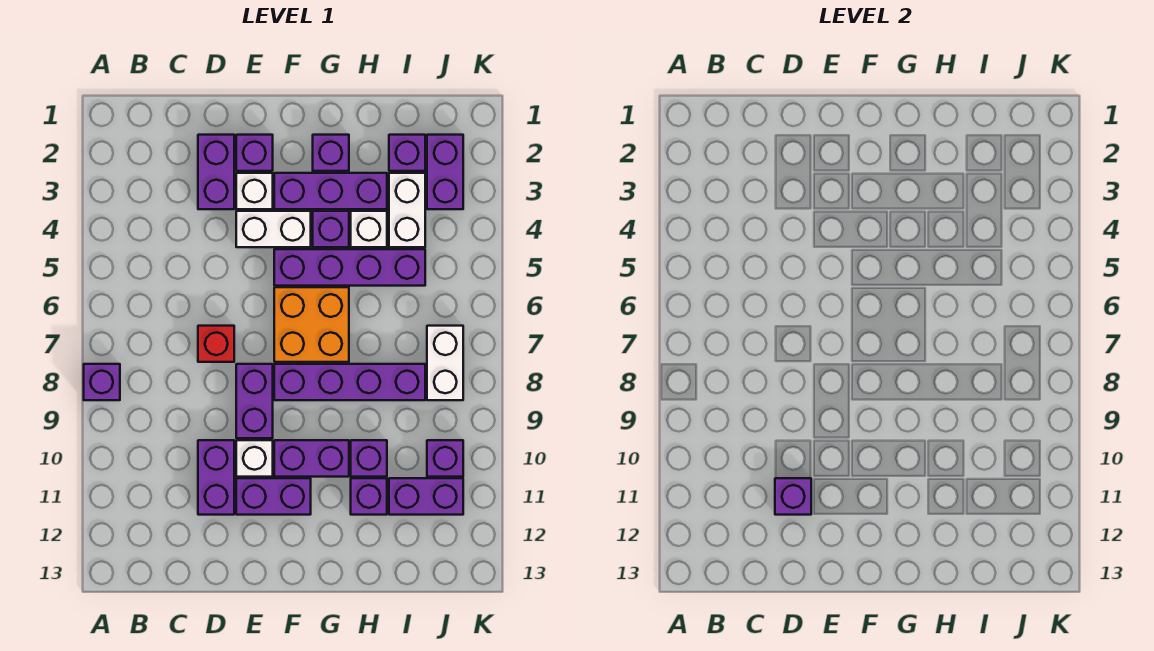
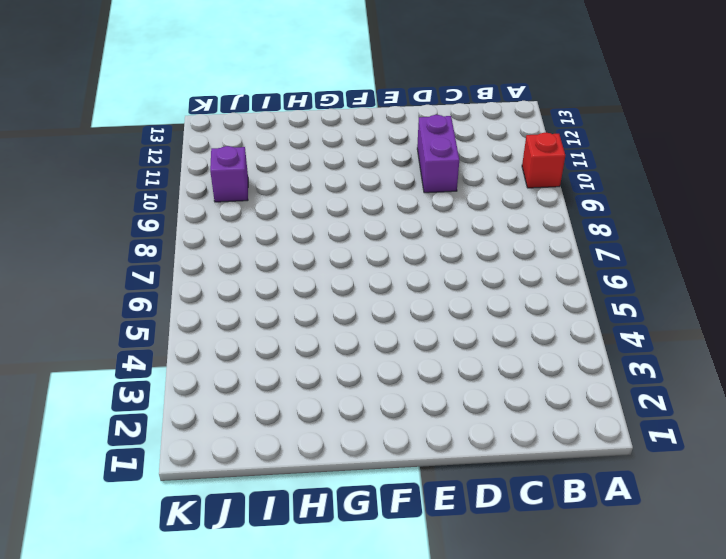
red brick A10 level 1 -> red brick D7 level 1
none -> purple brick A8 level 1
none -> purple brick D2:D3 level 1
none -> purple brick E2 level 1

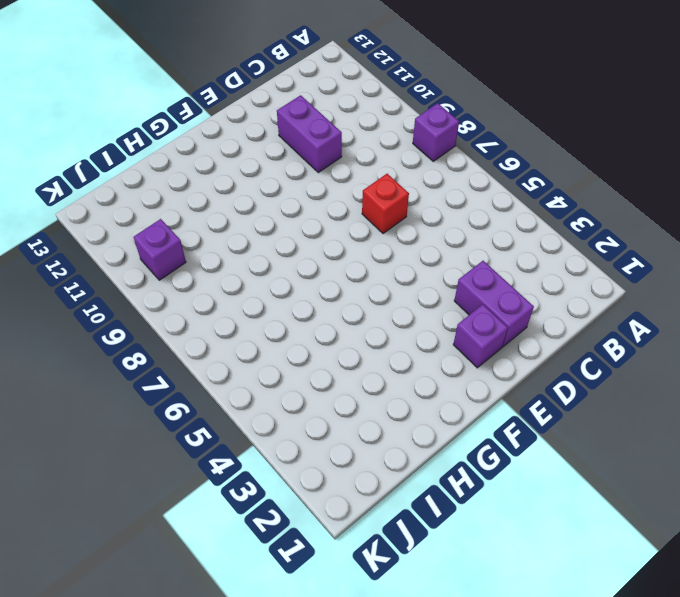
none -> white brick E3 level 1
none -> white brick E4:F4 level 1
none -> purple brick E8:E9 level 1

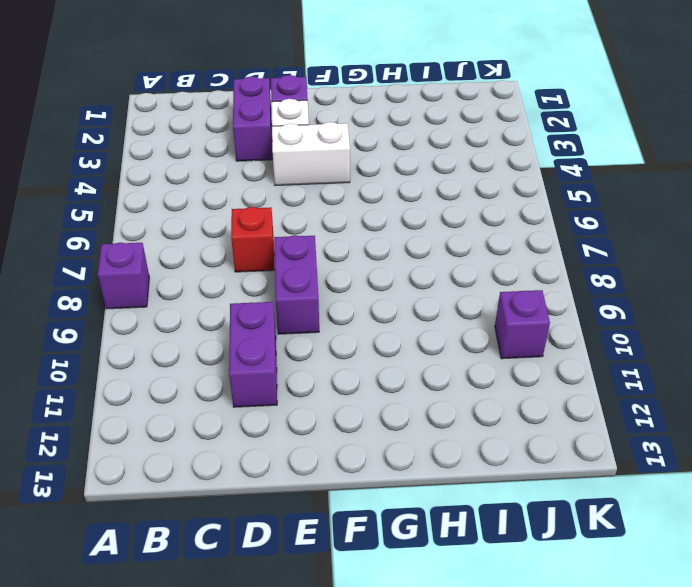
none -> white brick E10 level 1
none -> purple brick E11:F11 level 1
none -> purple brick F3:H3 level 1

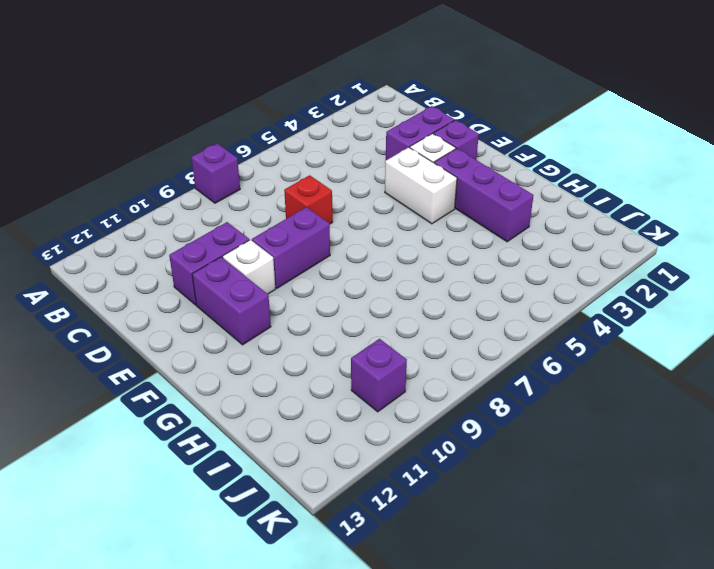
none -> purple brick F5:I5 level 1
none -> orange brick F6:G7 level 1
none -> purple brick F8:I8 level 1

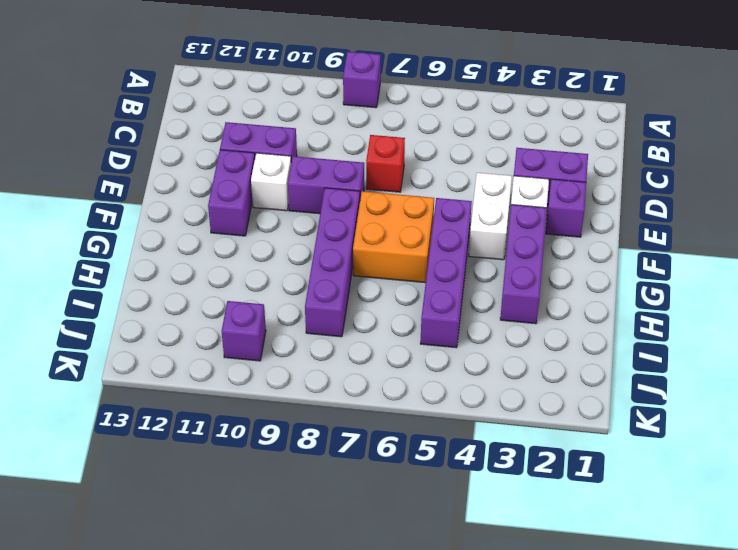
none -> purple brick F10:G10 level 1
none -> purple brick G2 level 1
none -> purple brick G4 level 1

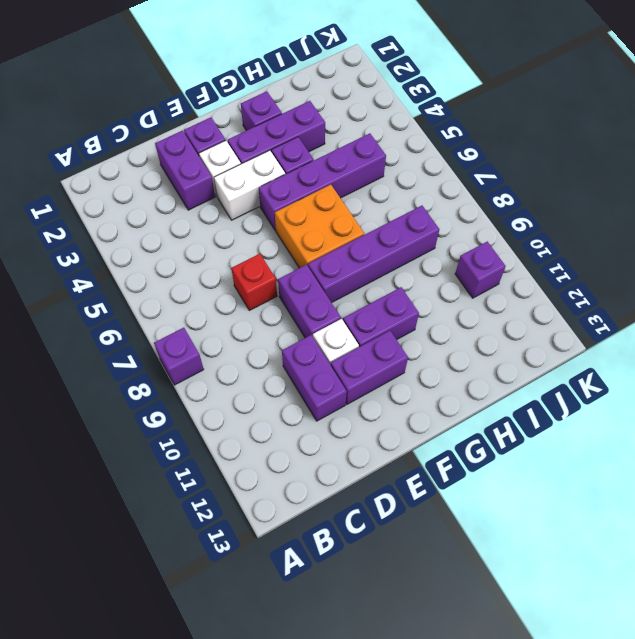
none -> white brick H4 level 1
none -> purple brick H10 level 1
none -> purple brick H11 level 1

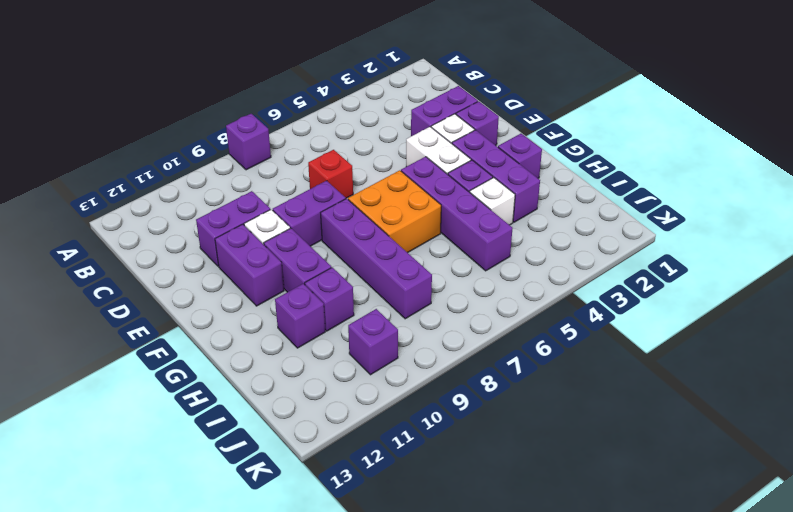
none -> purple brick I2 level 1
none -> white brick I3:I4 level 1
none -> purple brick I11:J11 level 1

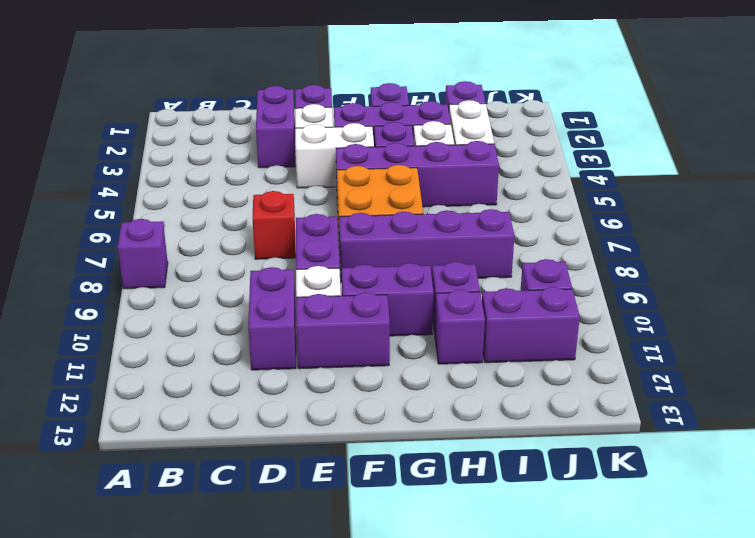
none -> purple brick J2:J3 level 1
none -> white brick J7:J8 level 1
none -> purple brick D11 level 2

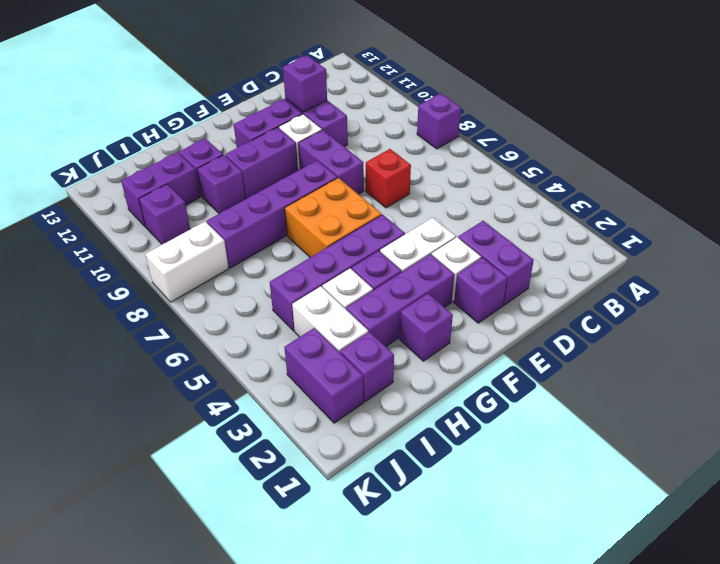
white brick J8:K8 level 1 -> white brick J7:J8 level 1

